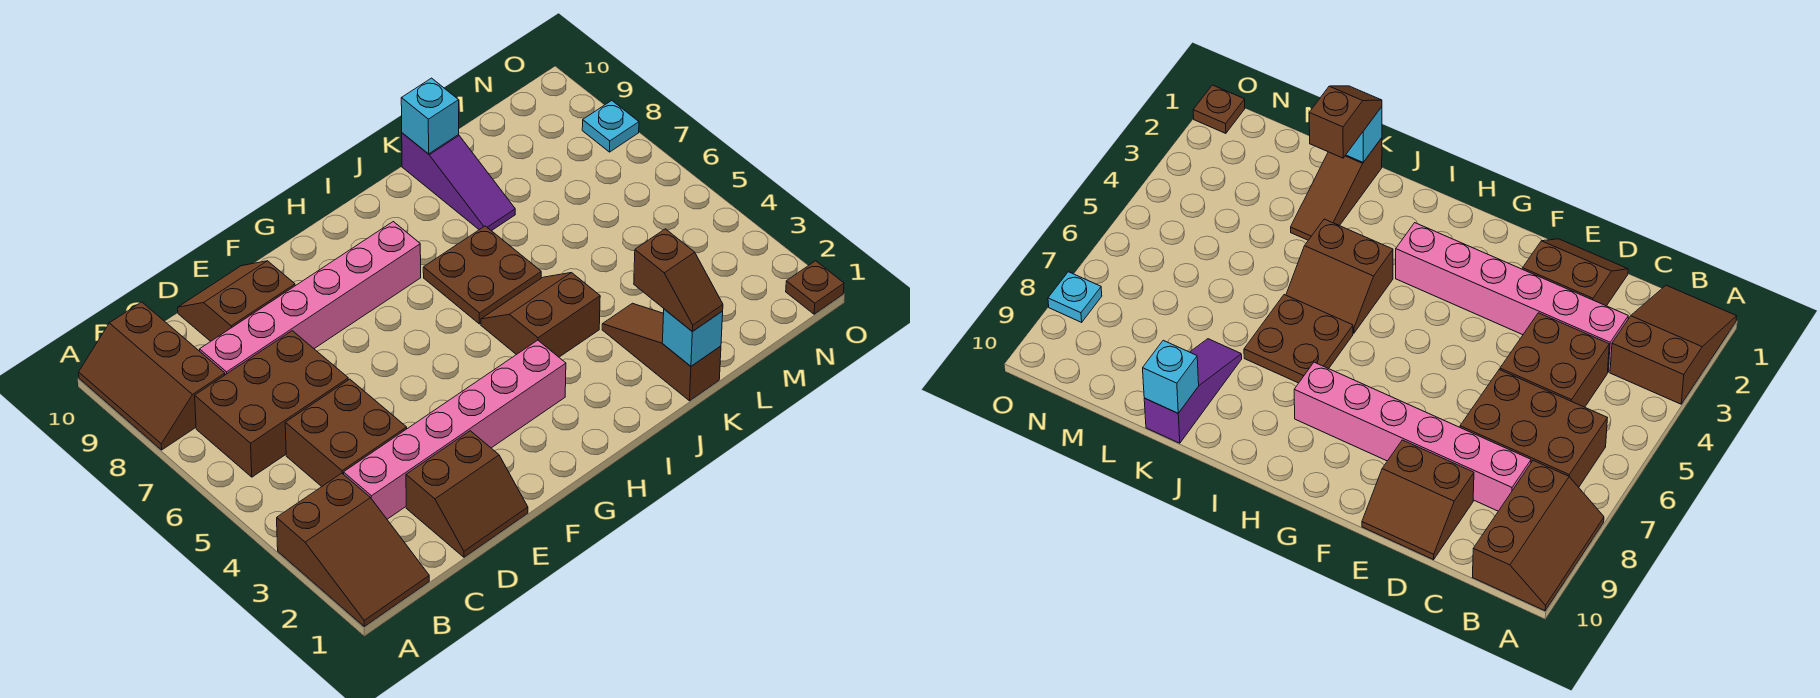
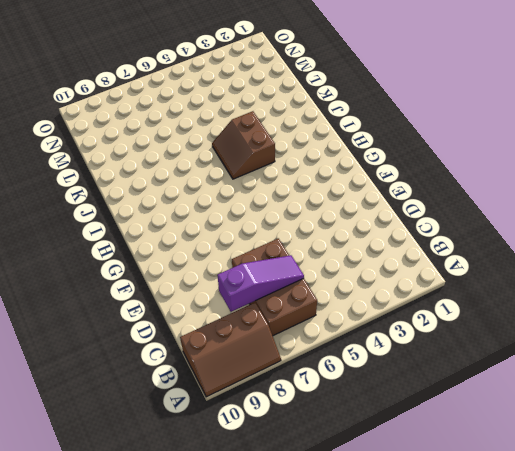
purple slope C6:C8 level 2 top 8 -> purple slope K8:K10 level 1 top 10
none -> brown slope A1:B3 level 1 top 3
none -> pink brick C3:H3 level 1
none -> brown brick C4:D5 level 1

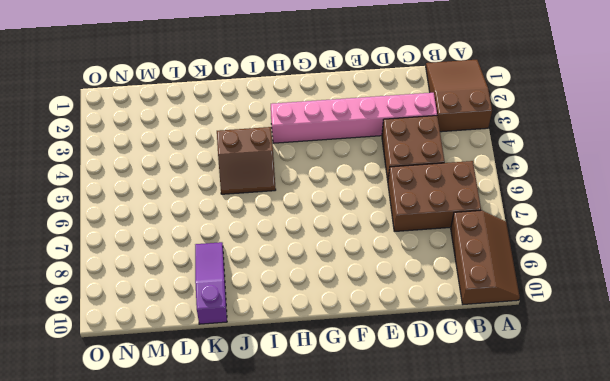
none -> pink brick C8:H8 level 1
none -> brown slope D1:E2 level 1 top 2
none -> brown slope D9:E10 level 1 top 9

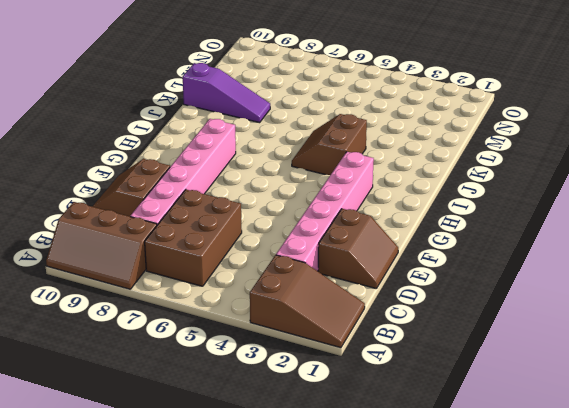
none -> brown brick C4:D5 level 1
none -> brown plate I6:J7 level 1
none -> brown slope K1:K3 level 1 top 1

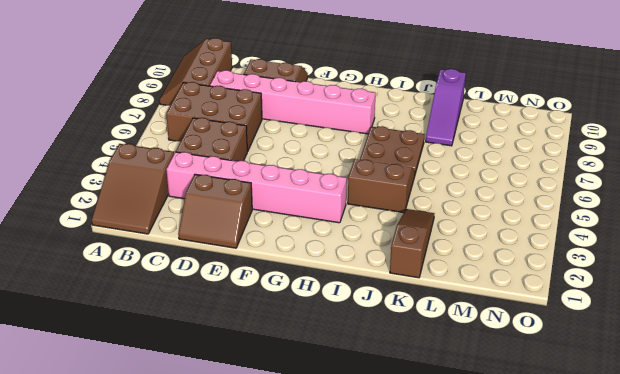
none -> brown plate O1 level 1
none -> cyan plate O8 level 1
none -> cyan brick K1 level 2

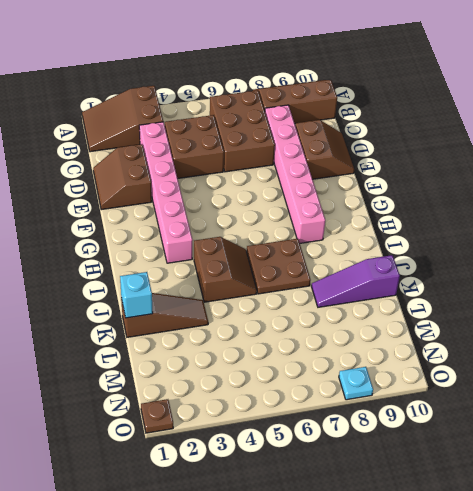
none -> cyan brick K10 level 2
none -> brown slope K1:K2 level 3 top 2

